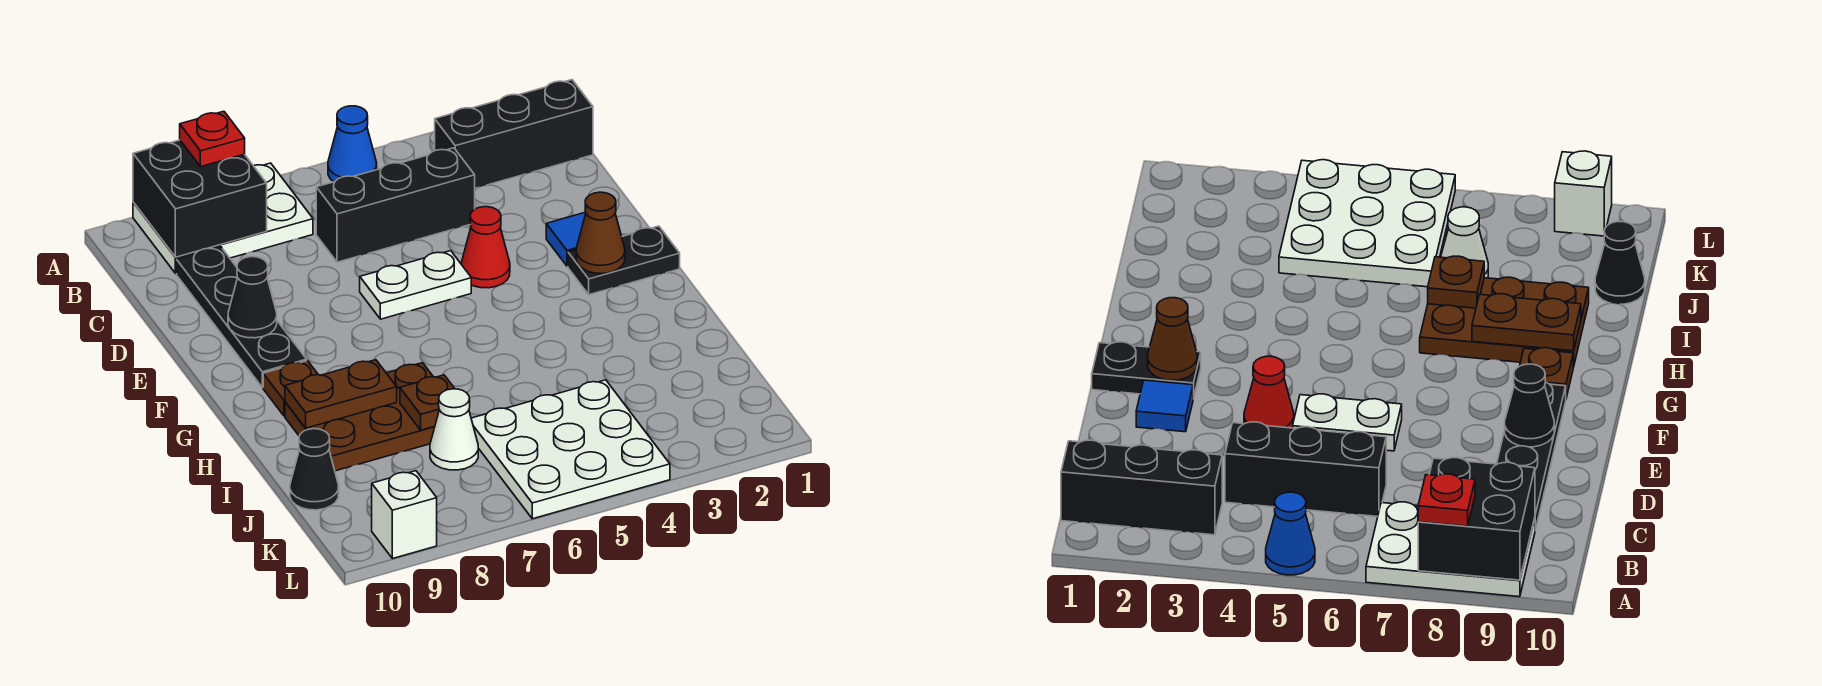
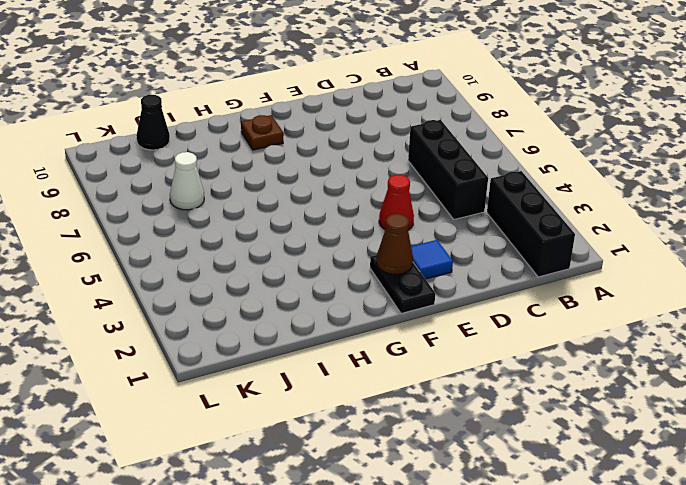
none -> blue cone A5 level 1
none -> white plate A7:B9 level 1
none -> black plate C9:F9 level 1

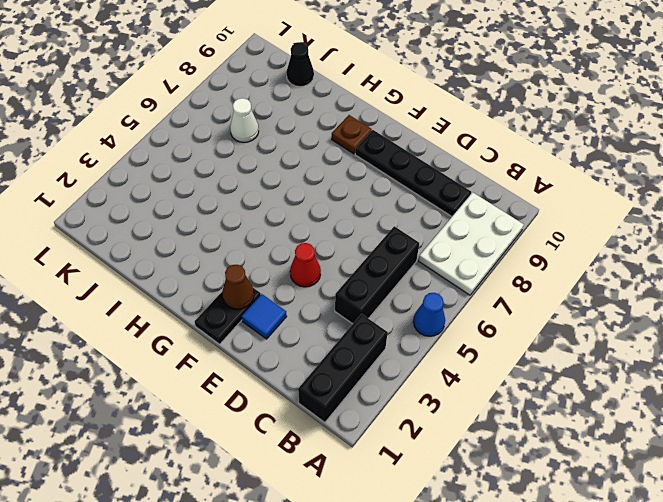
none -> white plate E5:E6 level 1
none -> brown plate H7:I9 level 1
none -> white plate J4:L6 level 1

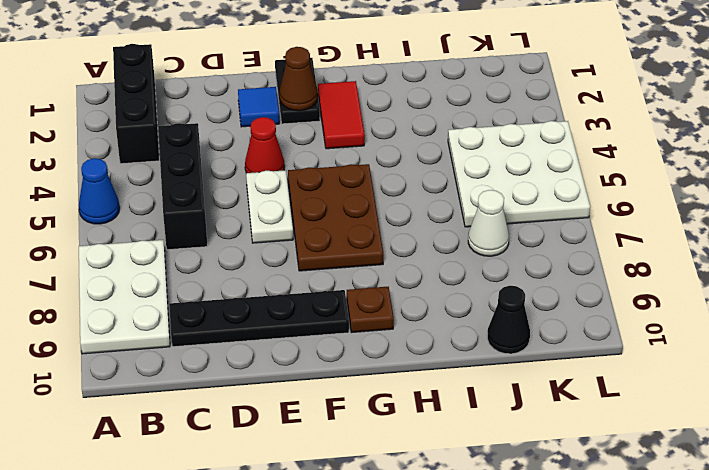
brown plate F5:G7 level 1 -> brown plate H7:I9 level 1
red tile G2:G3 level 1 -> none
none -> white brick L9 level 1
none -> black brick A8:B9 level 2
none -> black cone E9 level 2

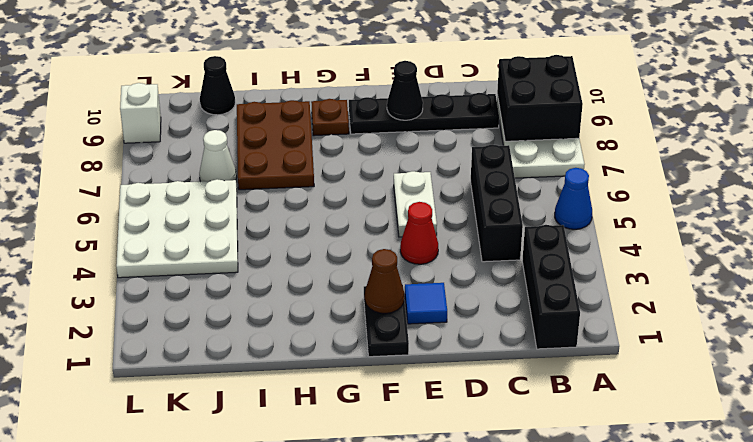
none -> brown plate H8:H9 level 2
none -> brown plate I7 level 2
none -> red plate A8 level 3

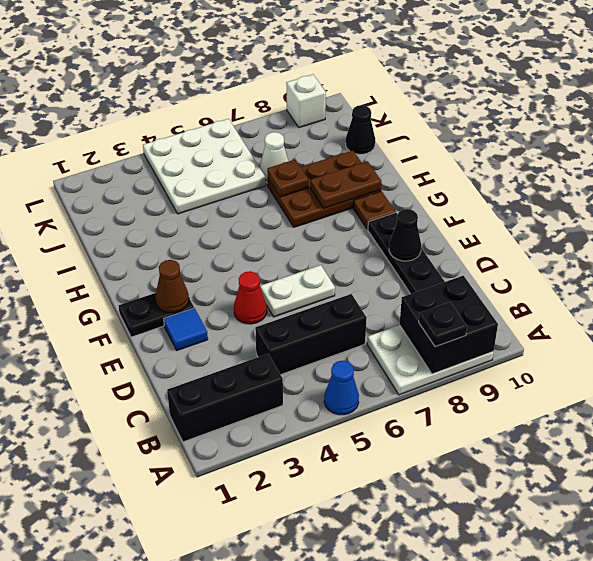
black plate A8 level 3 -> red plate A8 level 3

